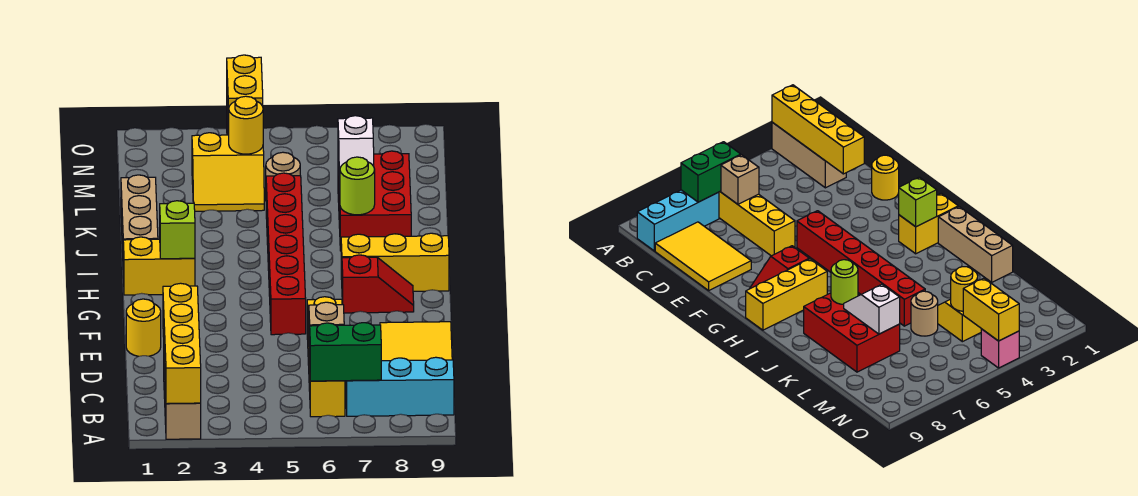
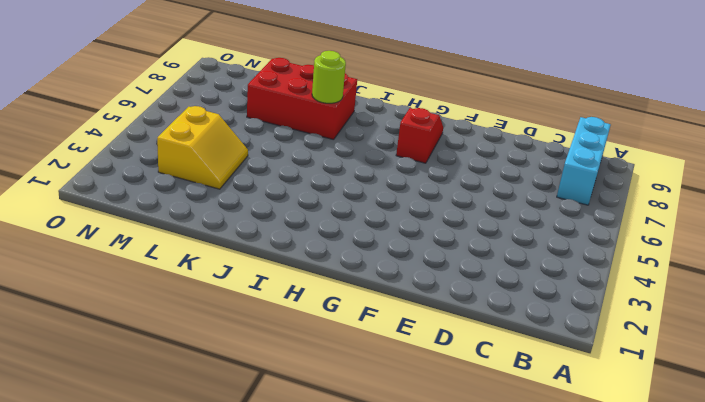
none -> tan brick A2:C2 level 1
none -> yellow brick B6:E6 level 1
none -> yellow tile C8:E9 level 1

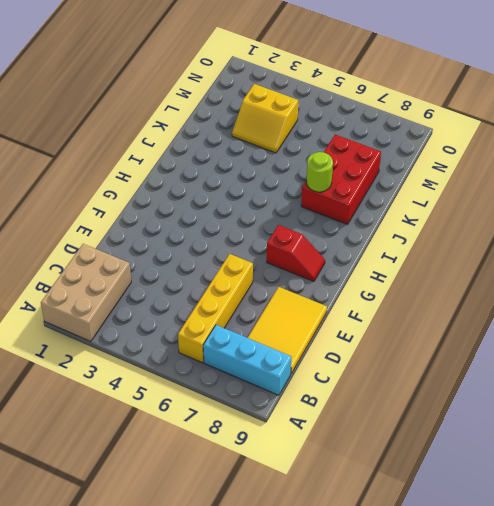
tan brick A1:C2 level 1 -> tan brick A2:C2 level 1
none -> yellow round brick E1 level 1
none -> red brick F5:K5 level 1
none -> yellow brick H1:H2 level 1

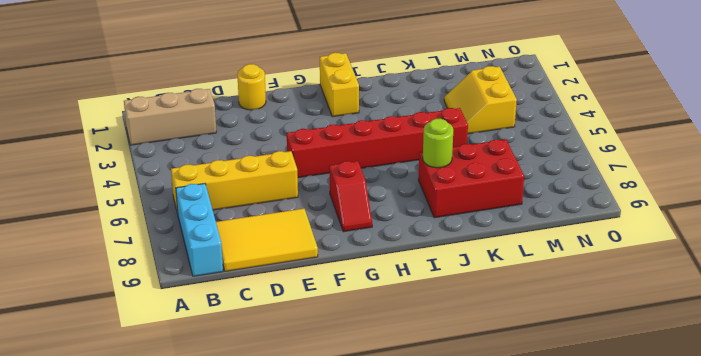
none -> yellow brick H7:H9 level 1
none -> tan brick I1:K1 level 1
none -> tan round brick L5 level 1

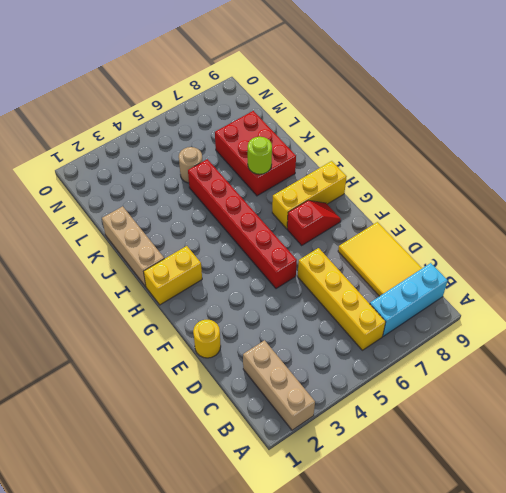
none -> yellow slope L3:M4 level 1 top M
none -> pink brick O4 level 1
none -> yellow brick A2:D2 level 2

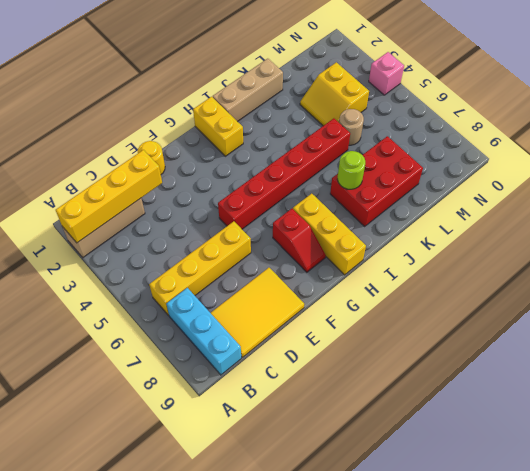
none -> green brick B6:B7 level 2
none -> tan brick C6 level 2
none -> lime brick H2 level 2

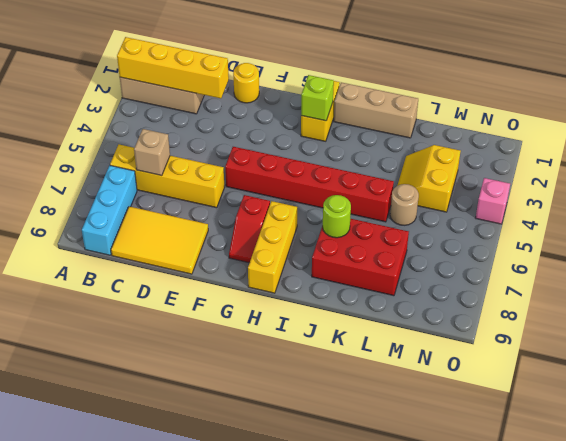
none -> green brick B6:B7 level 2
none -> white slope K7:L7 level 2 top L
none -> yellow round brick M4 level 2

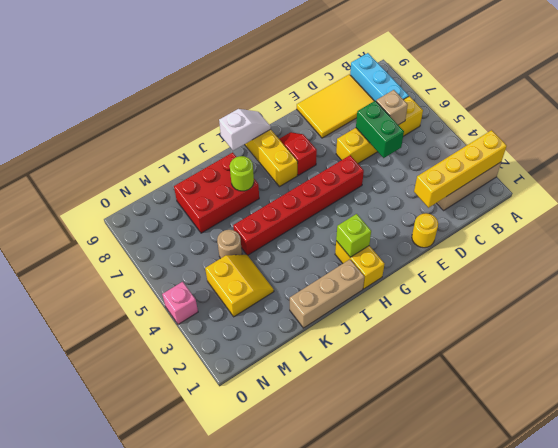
green brick D5:D6 level 2 -> green brick B6:B7 level 2
white slope H9:I9 level 2 top I -> white slope K7:L7 level 2 top L
none -> yellow round brick M4 level 2
none -> yellow brick N4:O4 level 2

